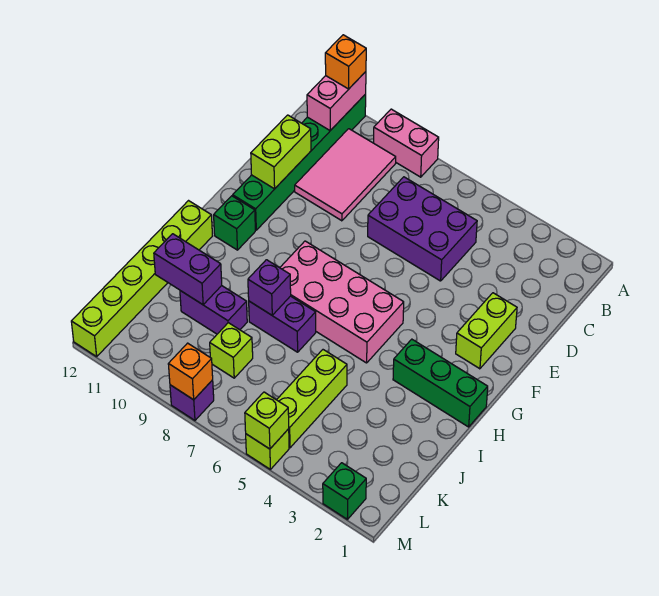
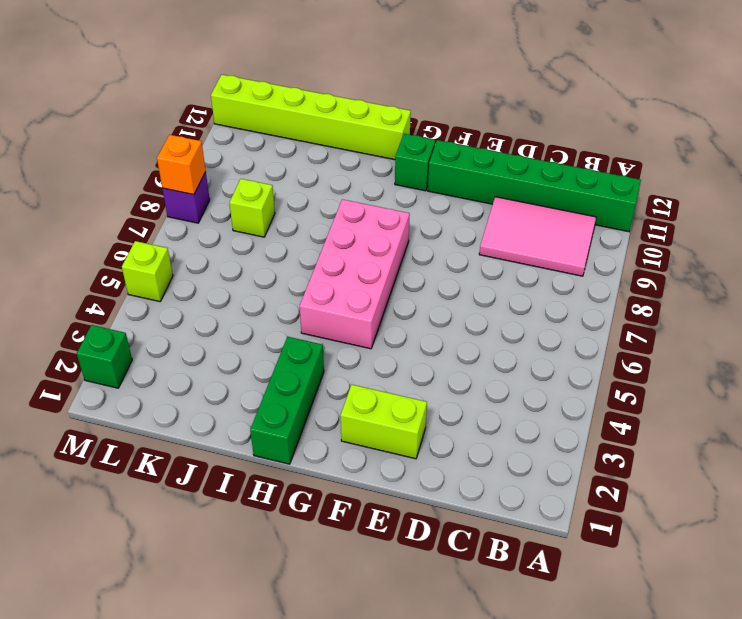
none -> pink brick A8:A9 level 1
none -> purple brick C5:D7 level 1
none -> purple brick I7:I8 level 1

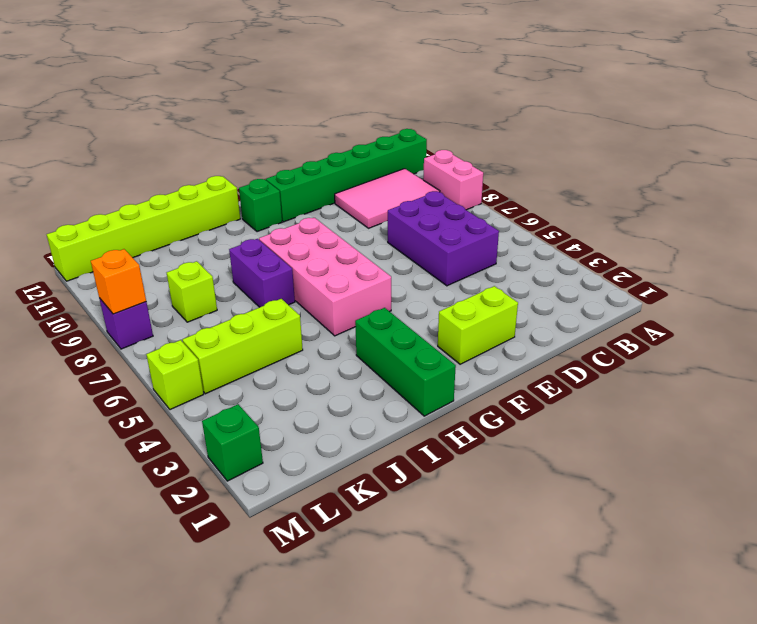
none -> purple brick J9:J10 level 1
none -> pink brick A11:B11 level 2
none -> lime brick D11:E11 level 2

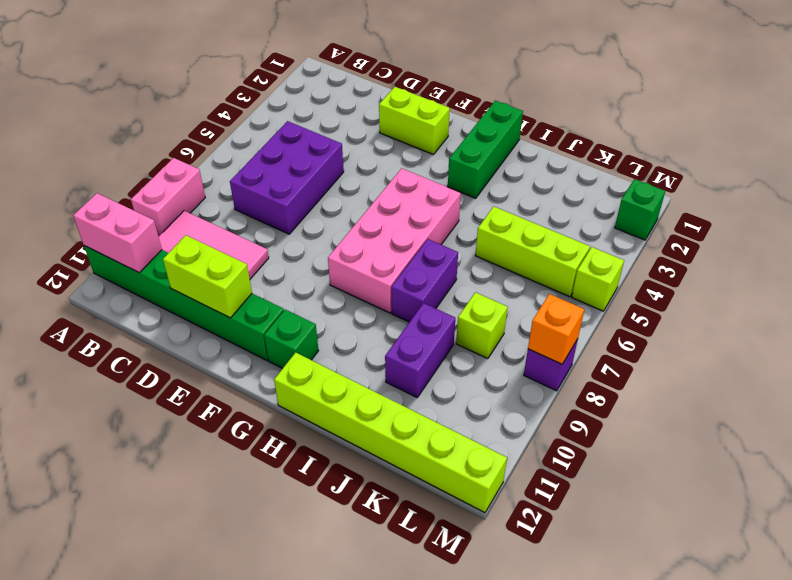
none -> purple brick I8 level 2
none -> purple brick J10:J11 level 2
none -> lime brick M5 level 2

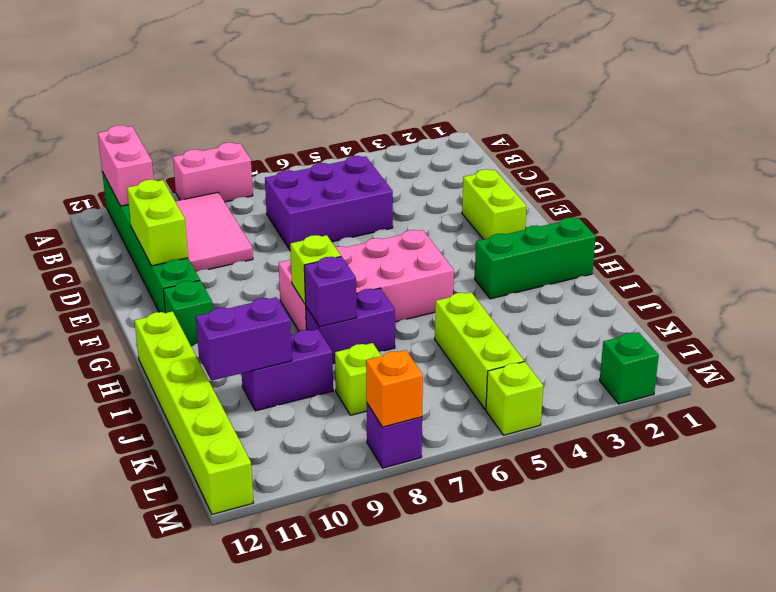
lime brick H8 level 2 -> lime brick M5 level 2
none -> orange brick A11 level 3

